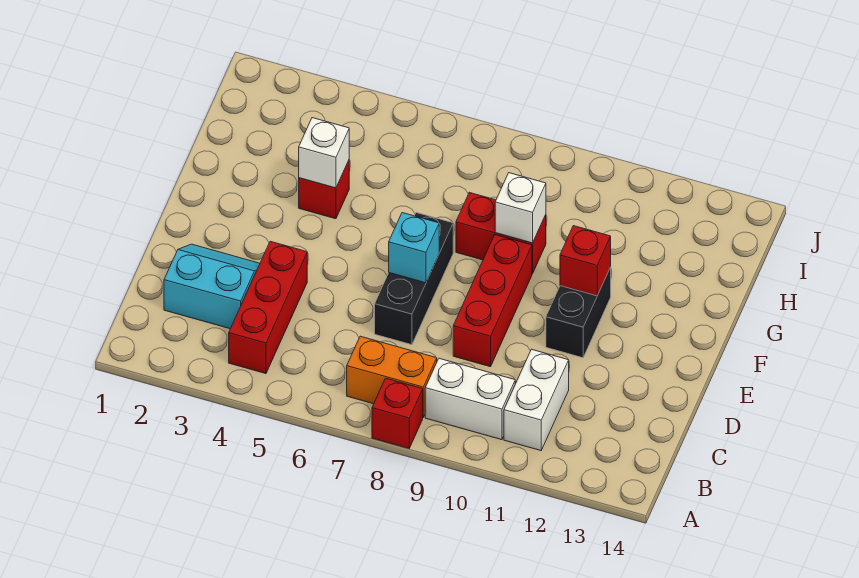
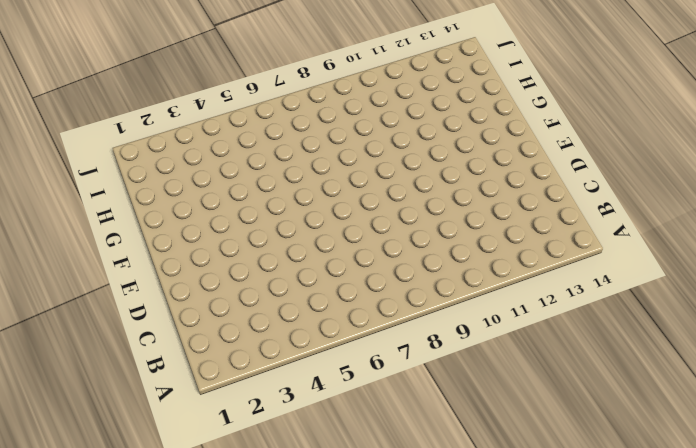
none -> red brick A8 level 1
none -> red brick B4:D4 level 1
none -> orange brick B7:B8 level 1

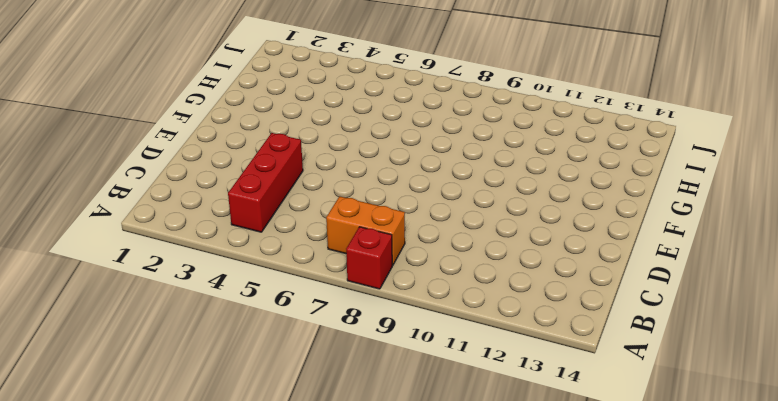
none -> white brick B9:B10 level 1
none -> white brick B11:C11 level 1
none -> cyan slope C2:D3 level 1 top C

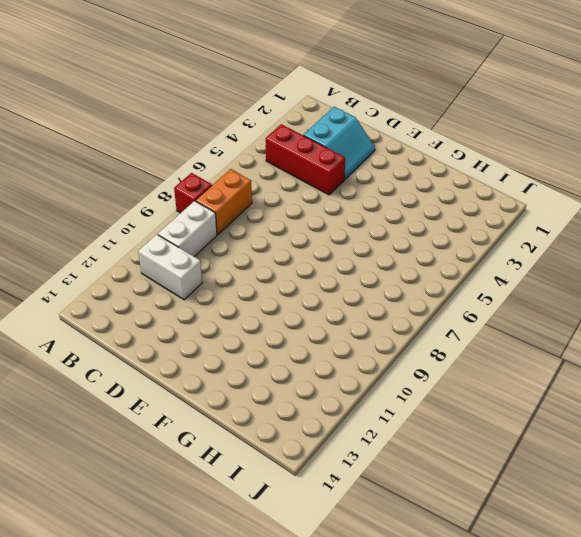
none -> black brick D7:F7 level 1
none -> red brick D9:F9 level 1
none -> black brick E11:F11 level 1

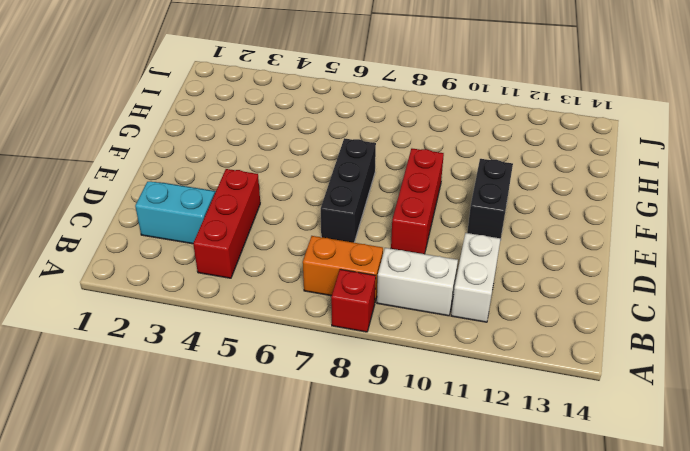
none -> red brick G4 level 1
none -> red brick G8:G9 level 1
none -> cyan brick E7 level 2

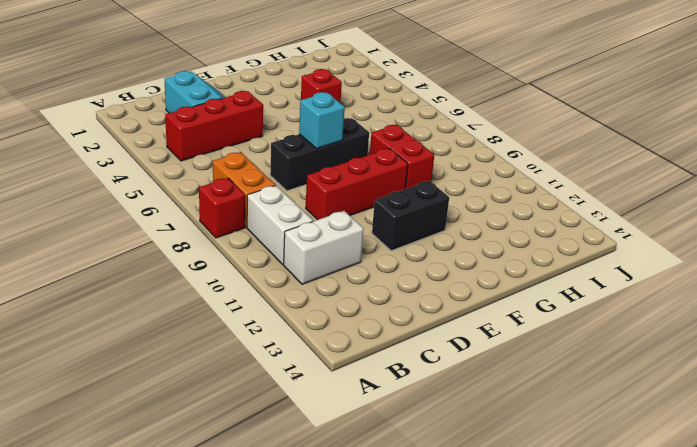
none -> red brick F11 level 2
none -> white brick G4 level 2
none -> white brick G9 level 2

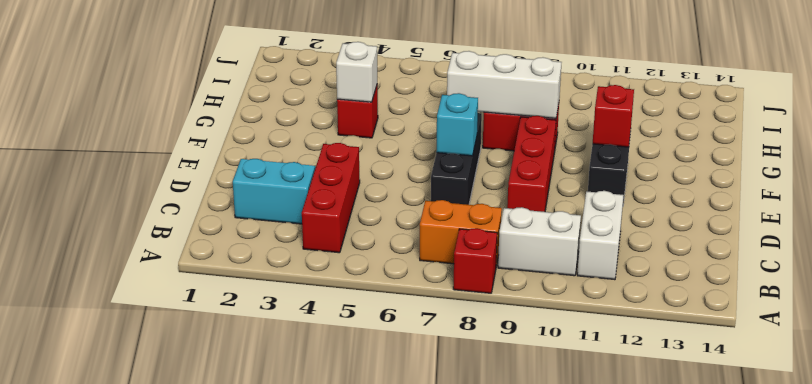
white brick G7:G9 level 2 -> white brick G9 level 2

